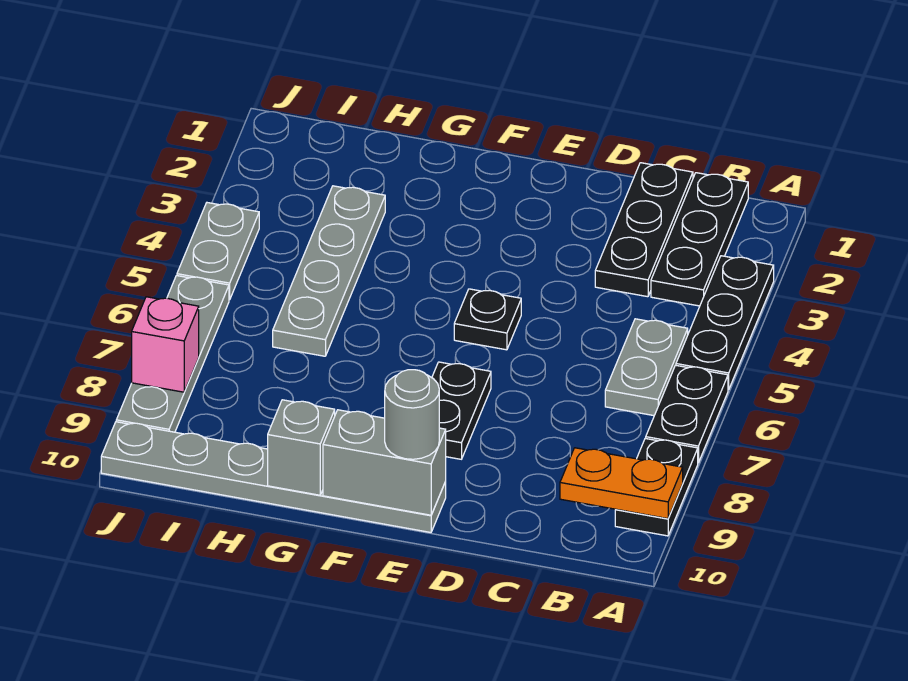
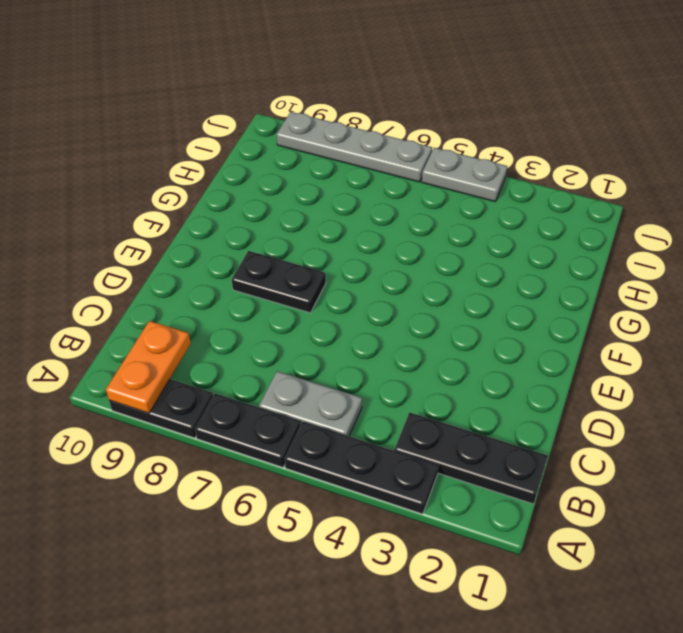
none -> black plate C1:C3 level 1
none -> black plate E5 level 1
none -> grey plate E10:J10 level 1

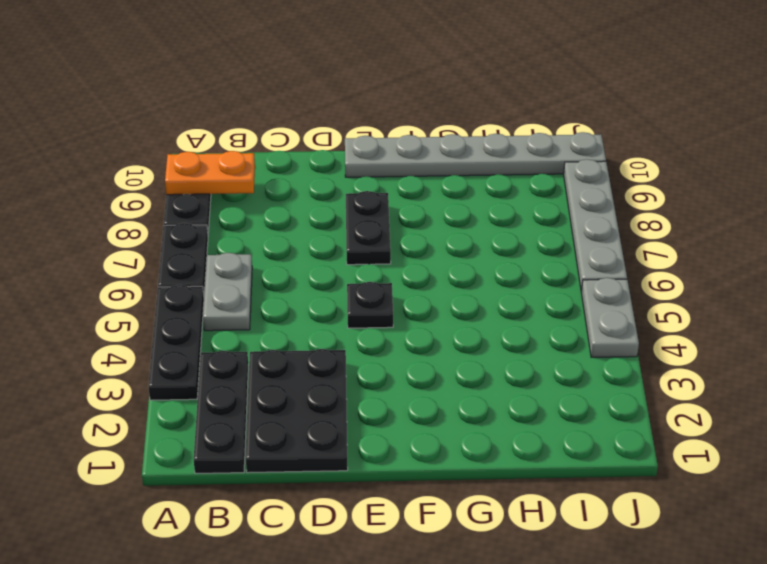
black plate C1:D3 level 1 -> black plate C1:C3 level 1
none -> grey plate H3:H6 level 1
none -> grey brick E10:F10 level 2
none -> grey brick G10 level 2

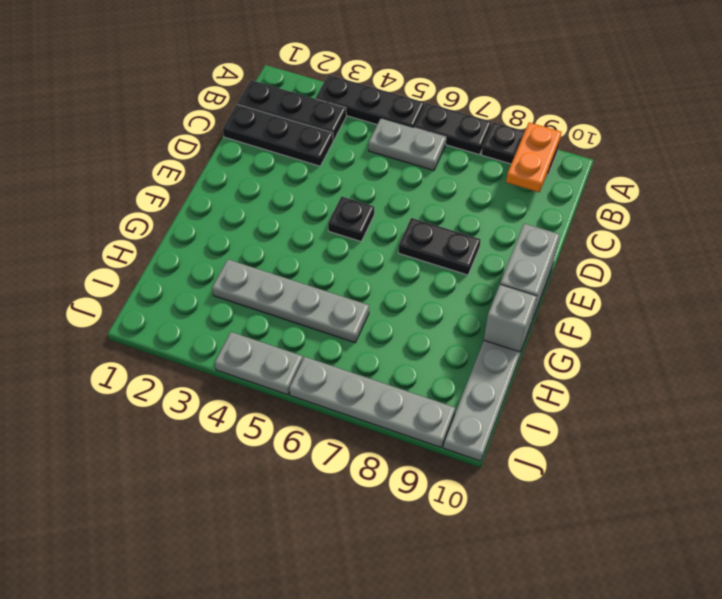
none -> pink brick J8 level 2
none -> grey round brick E10 level 3

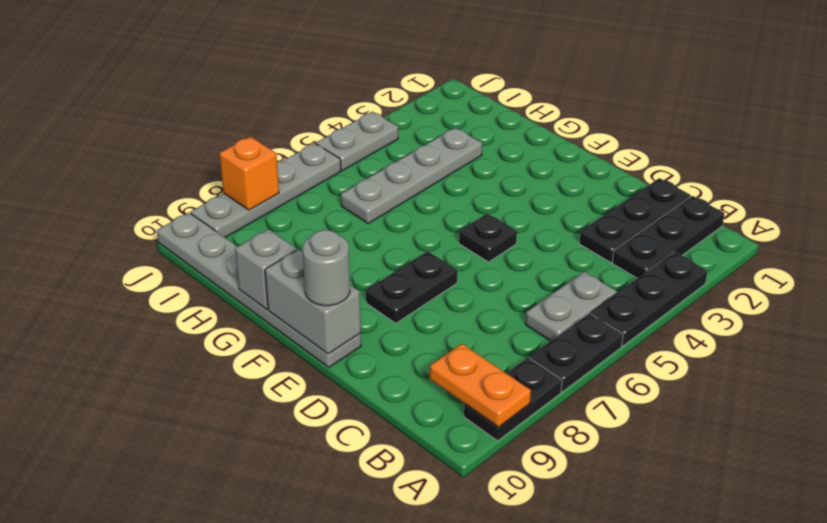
orange brick J8 level 2 -> pink brick J8 level 2

